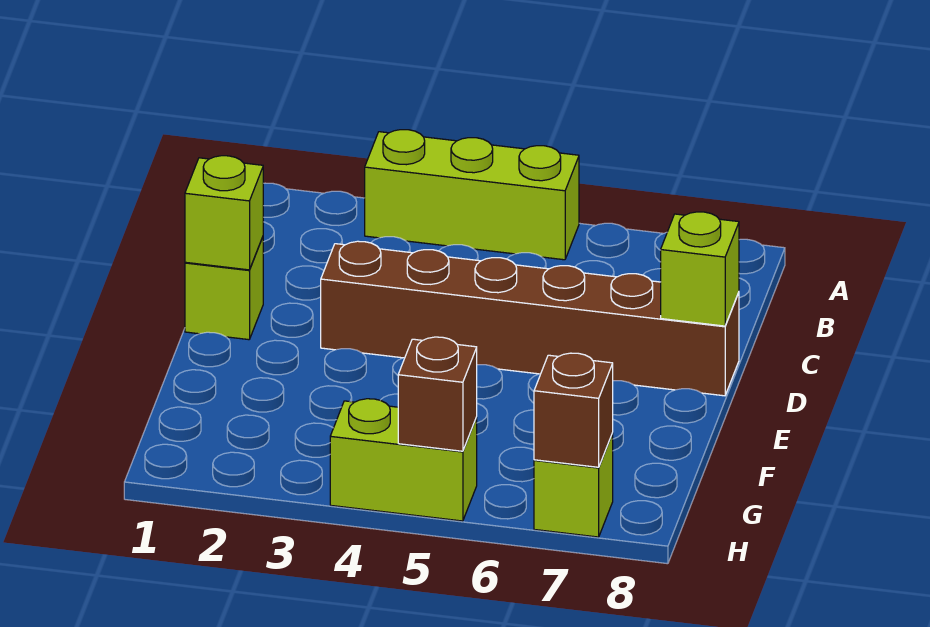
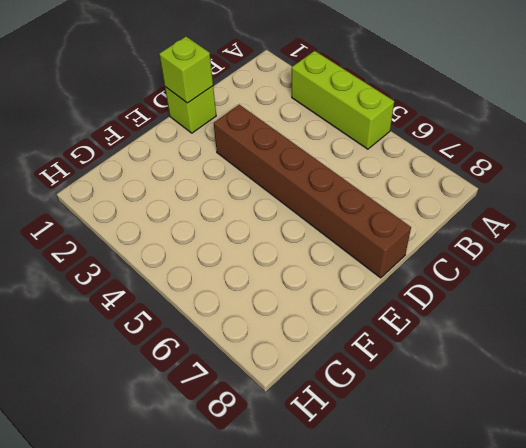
none -> lime brick H4:H5 level 1
none -> lime brick H7 level 1

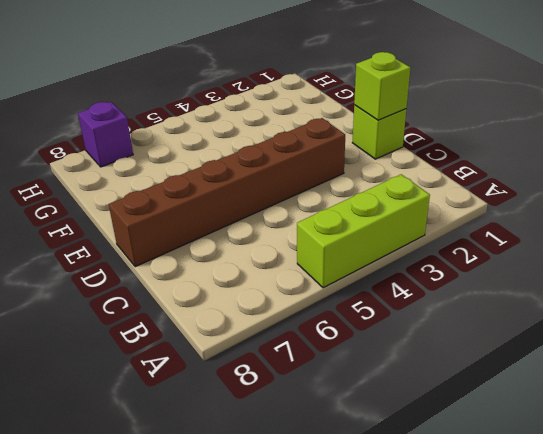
purple brick H7 level 1 -> lime brick H7 level 1
none -> lime brick H4:H5 level 1
none -> lime brick D8 level 2

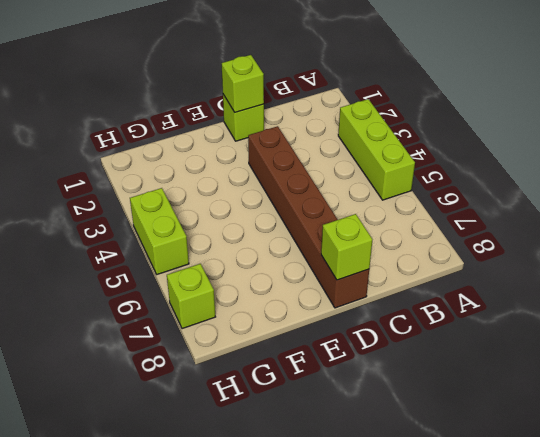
none -> brown brick H5 level 2
none -> brown brick H7 level 2

